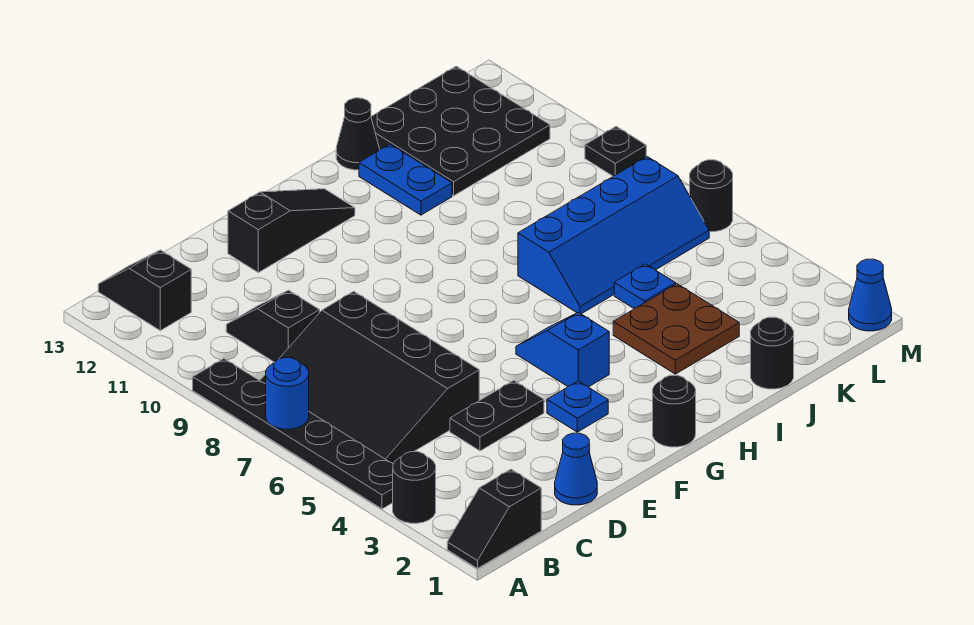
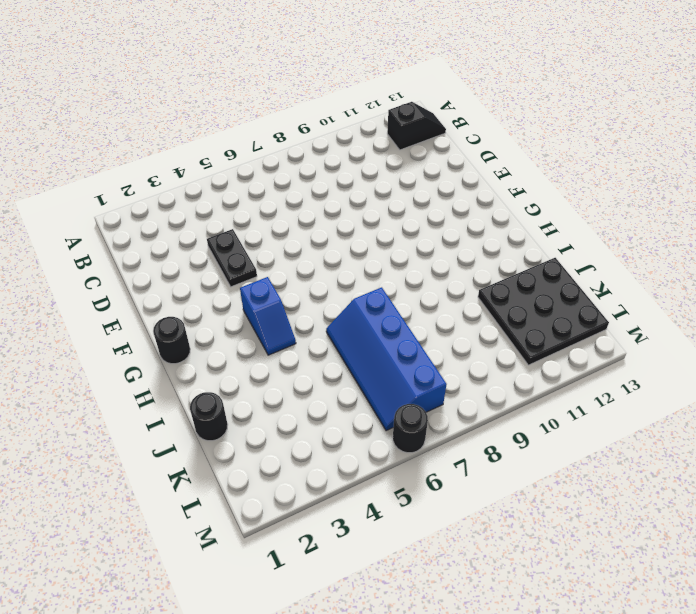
blue slope G4:H4 level 1 top G -> blue slope G4:G5 level 1 top 4
none -> black slope A1:B1 level 1 top B
none -> black round brick A3 level 1
none -> black plate A4:A9 level 1

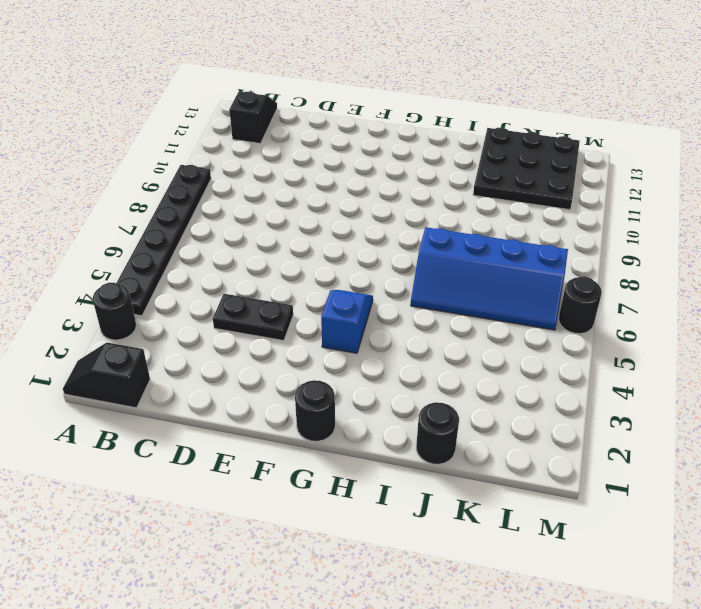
none -> black slope B5:D8 level 1 top D
none -> black slope C9:C10 level 1 top 9
none -> blue cone D1 level 1

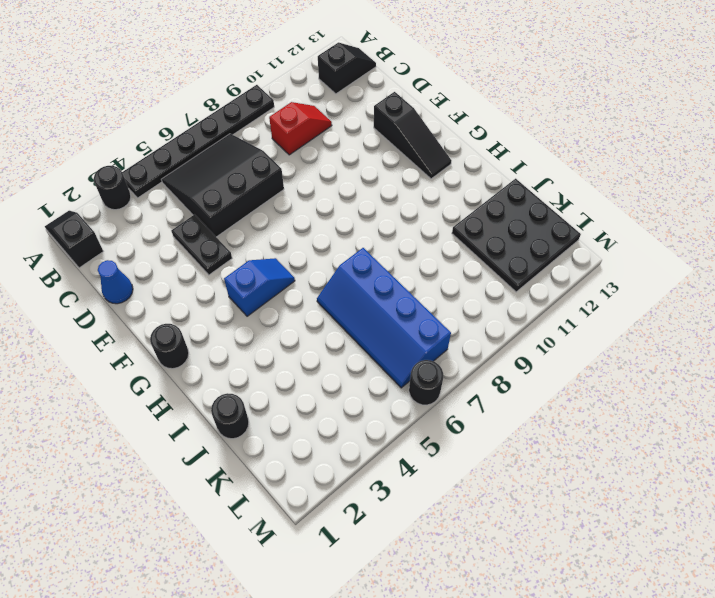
black slope B5:D7 level 1 top D -> black slope B5:D8 level 1 top D
red slope C9:C10 level 1 top 9 -> black slope C9:C10 level 1 top 9
none -> blue plate F3 level 1
none -> brown plate I3:J4 level 1
none -> blue plate I11:I12 level 1

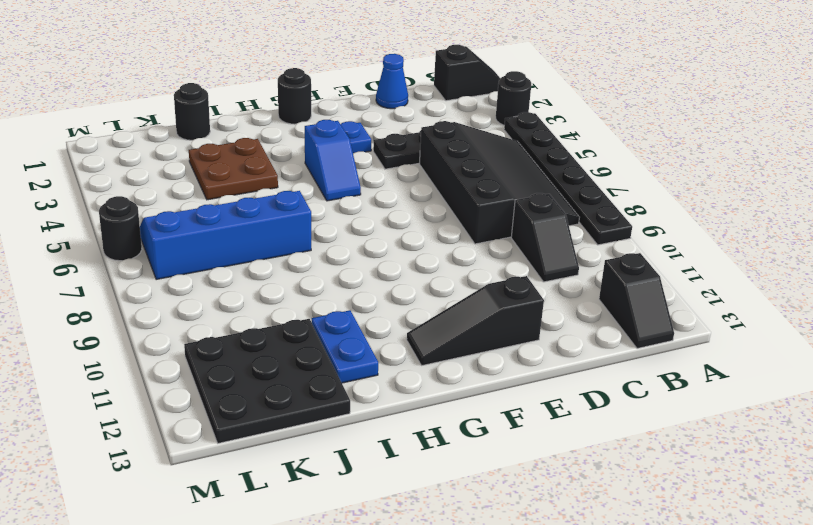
none -> black cone I13 level 1
none -> blue plate J5 level 1
none -> blue cone M1 level 1

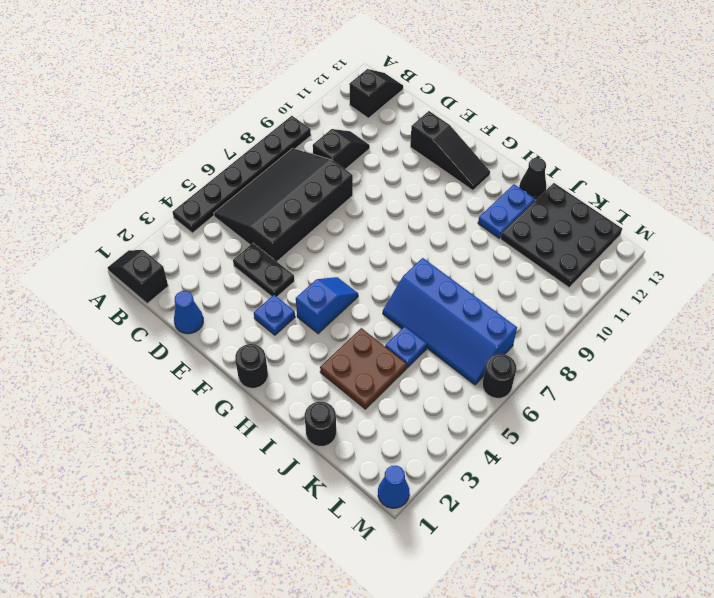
none -> black round brick A3 level 1
none -> black plate M9 level 1
none -> blue round brick A7 level 2

